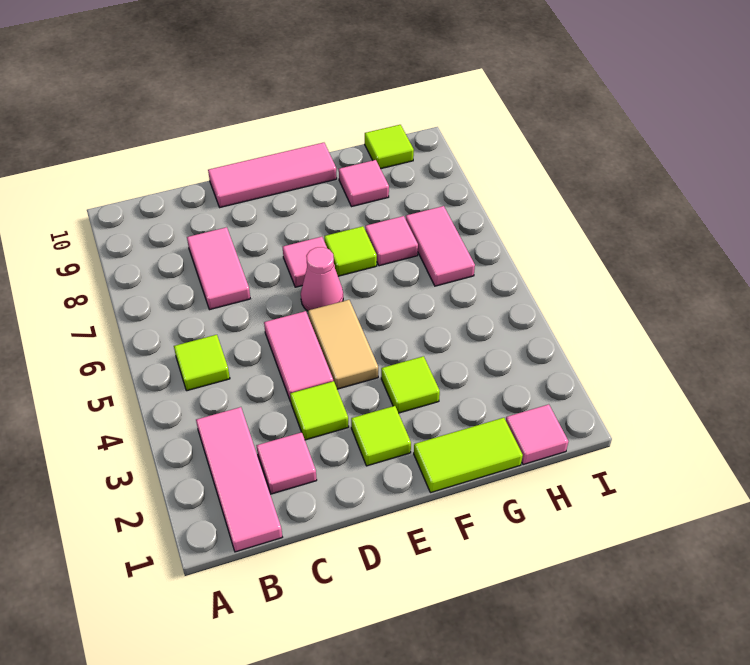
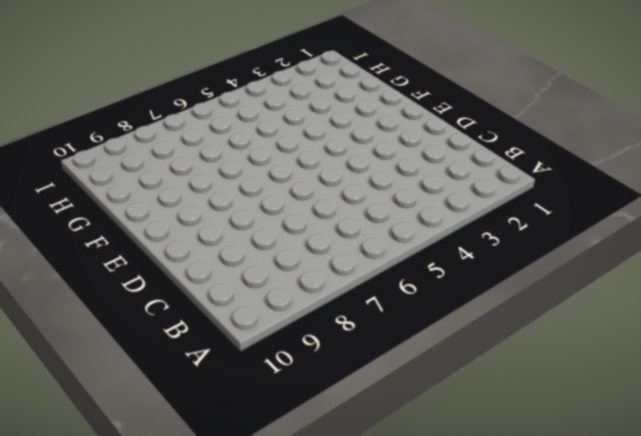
none -> pink tile B1:B3 level 1
none -> lime tile B5 level 1
none -> pink tile C2 level 1

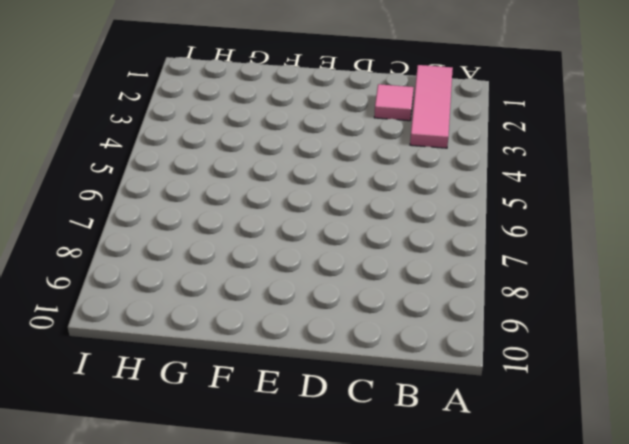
none -> lime tile B5 level 1
none -> pink tile C7:C8 level 1
none -> lime tile D3 level 1

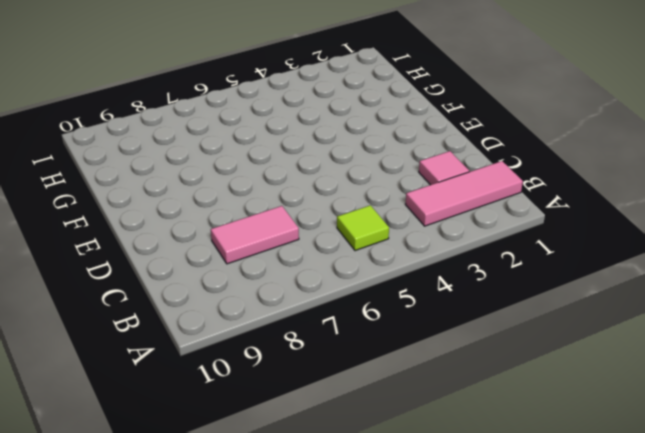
none -> lime tile D3 level 1
none -> pink tile D4:D5 level 1
none -> pink tile D10:F10 level 1

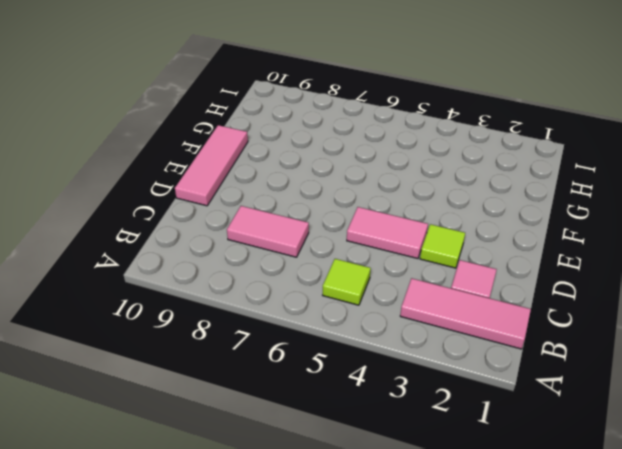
none -> lime tile E2 level 1
none -> tan tile E4:E5 level 1
none -> pink cone E6 level 1

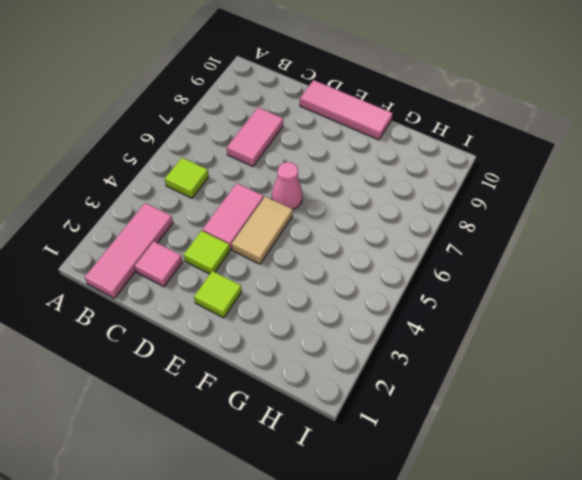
none -> pink tile E7 level 1
none -> lime tile F1:G1 level 1
none -> lime tile F3 level 1

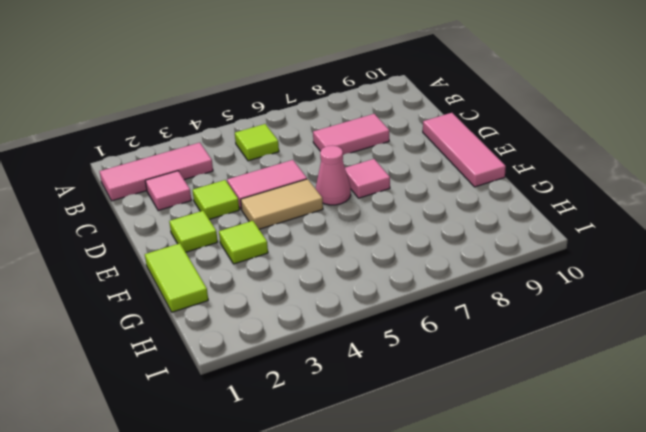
none -> lime tile F7 level 1
none -> pink tile G7 level 1
none -> pink tile G9 level 1

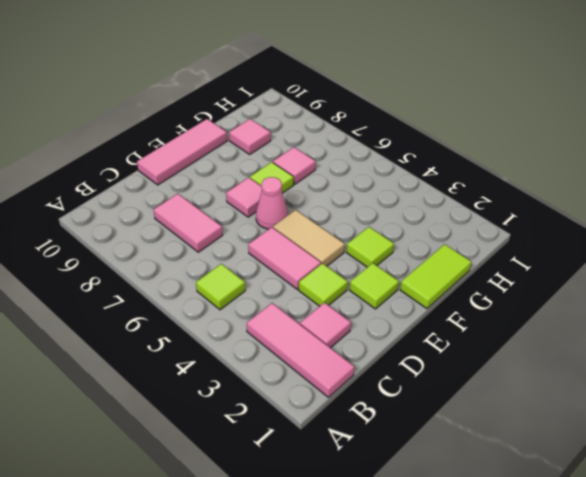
none -> pink tile H1 level 1
none -> pink tile H6:H7 level 1
none -> lime tile H10 level 1

